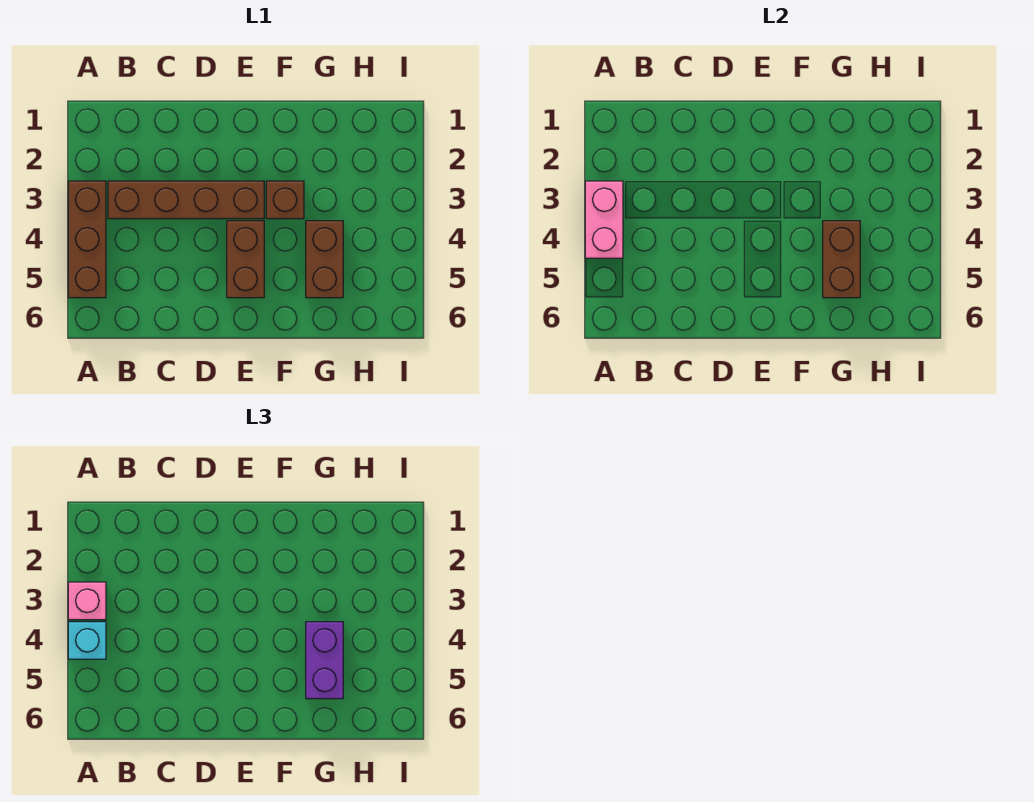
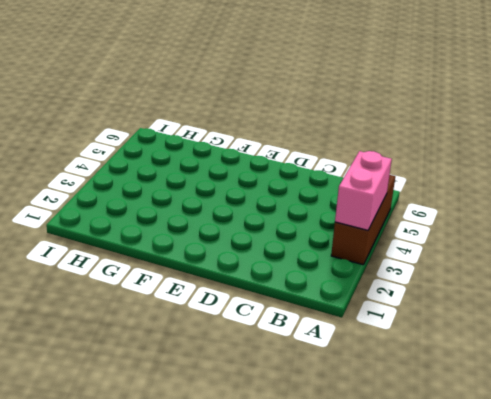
none -> brown brick B3:E3 level 1
none -> brown brick E4:E5 level 1

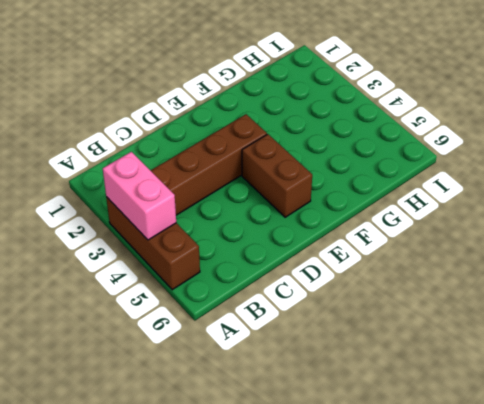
none -> brown brick F3 level 1
none -> brown brick G4:G5 level 1

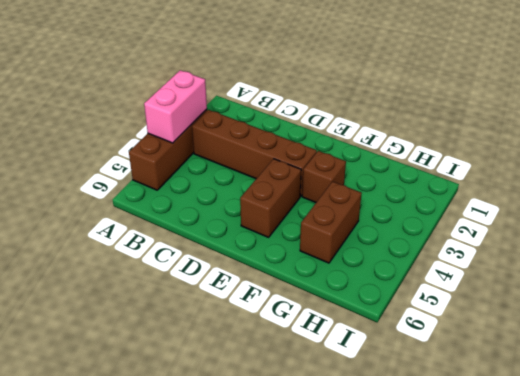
none -> brown brick G4:G5 level 2
none -> pink brick A3 level 3

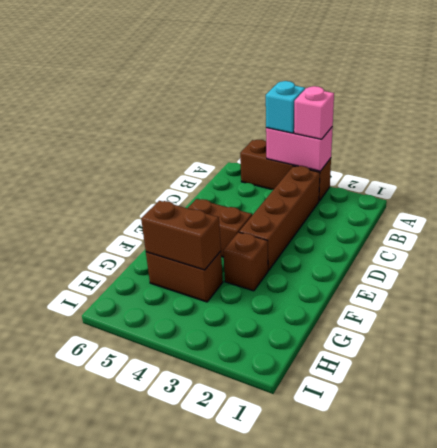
none -> purple brick G4:G5 level 3

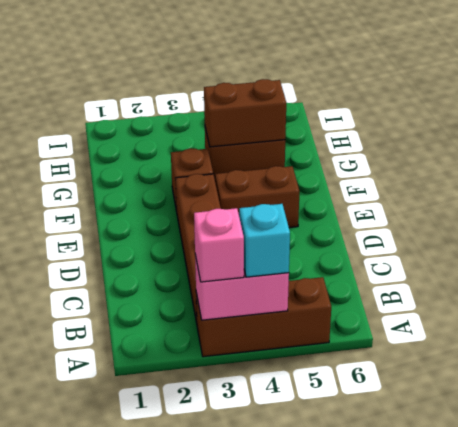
none -> purple brick G4:G5 level 3

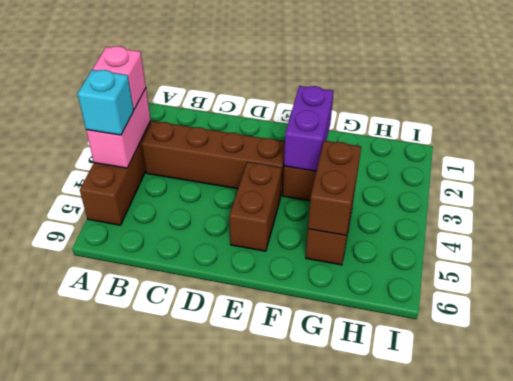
purple brick F2:F3 level 2 -> purple brick G4:G5 level 3

